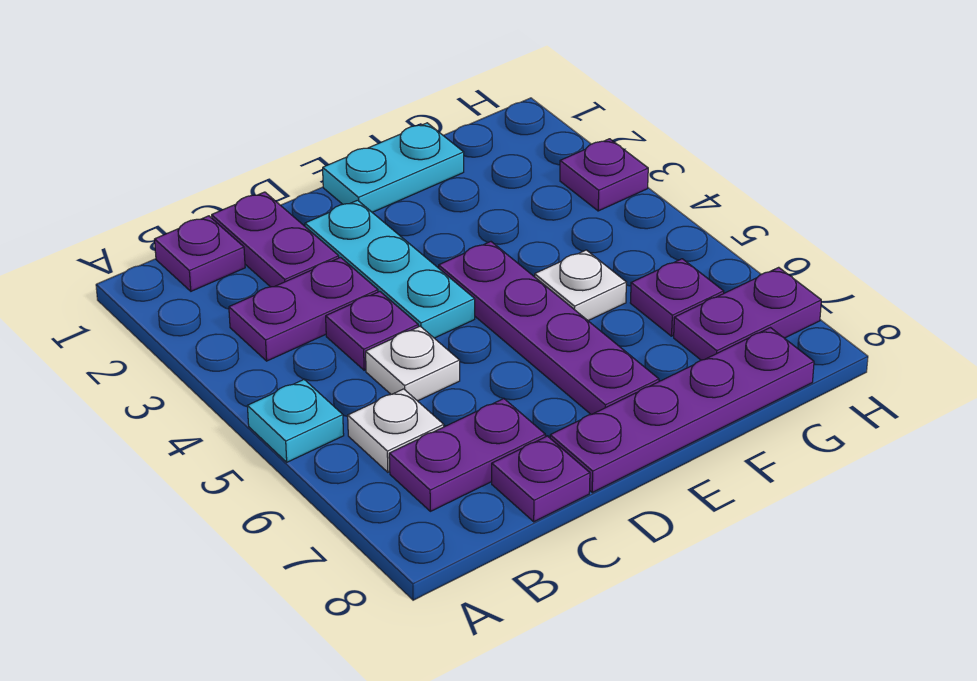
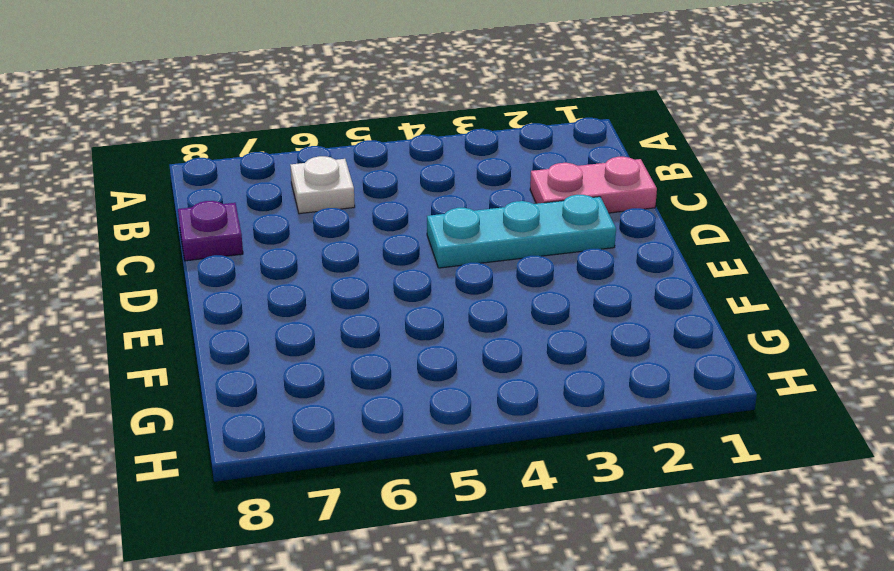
pink plate C1:C2 level 1 -> purple plate C1:C2 level 1
none -> cyan plate A5 level 1
none -> purple plate B1 level 1
none -> purple plate B3:C3 level 1

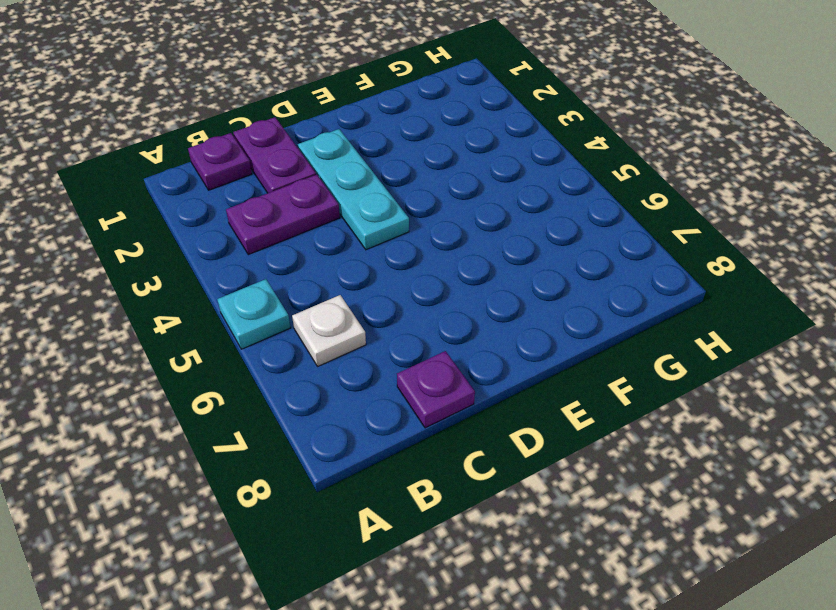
none -> purple plate B7:C7 level 1
none -> purple plate C4 level 1
none -> white plate C5 level 1

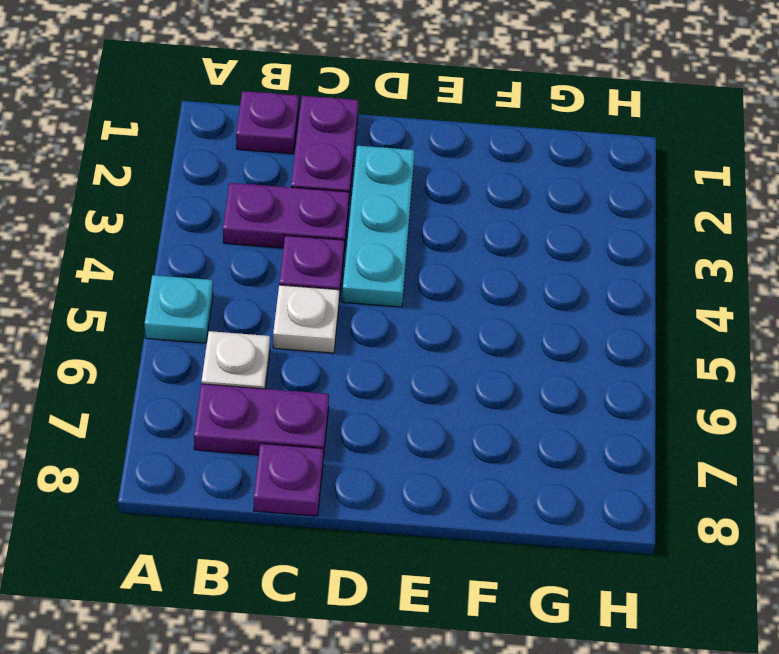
none -> purple plate D8:G8 level 1
none -> cyan plate E1:F1 level 1
none -> purple plate E4:E7 level 1

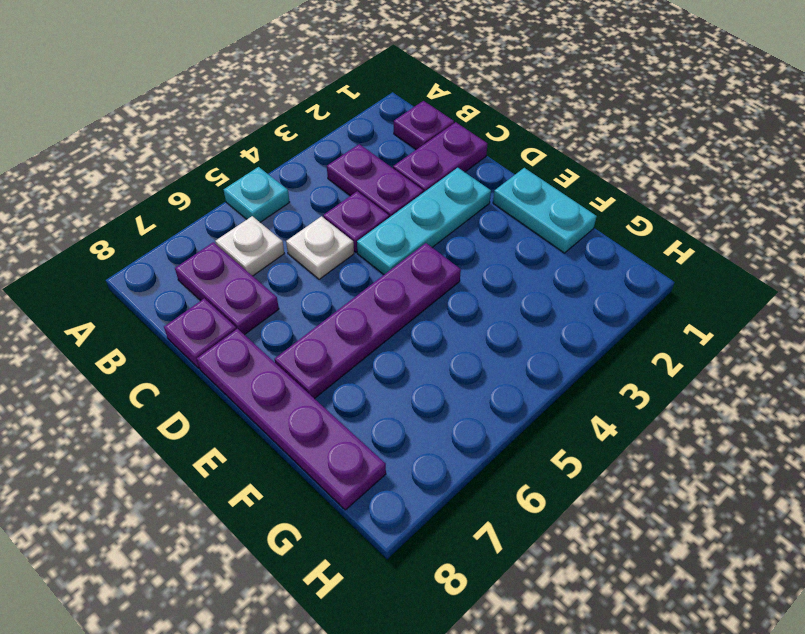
none -> white plate F5 level 1
none -> purple plate G6 level 1
none -> purple plate G7:H7 level 1

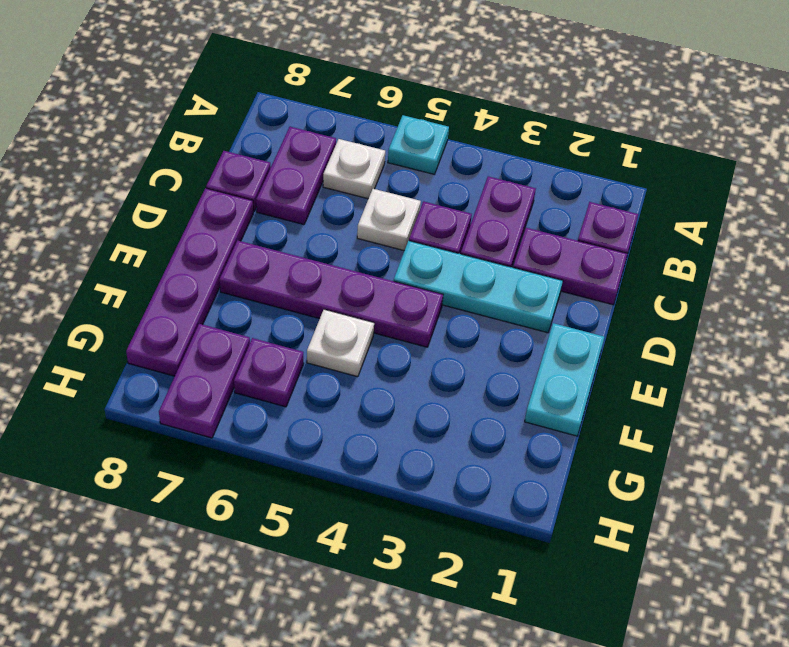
none -> purple plate H3 level 1

